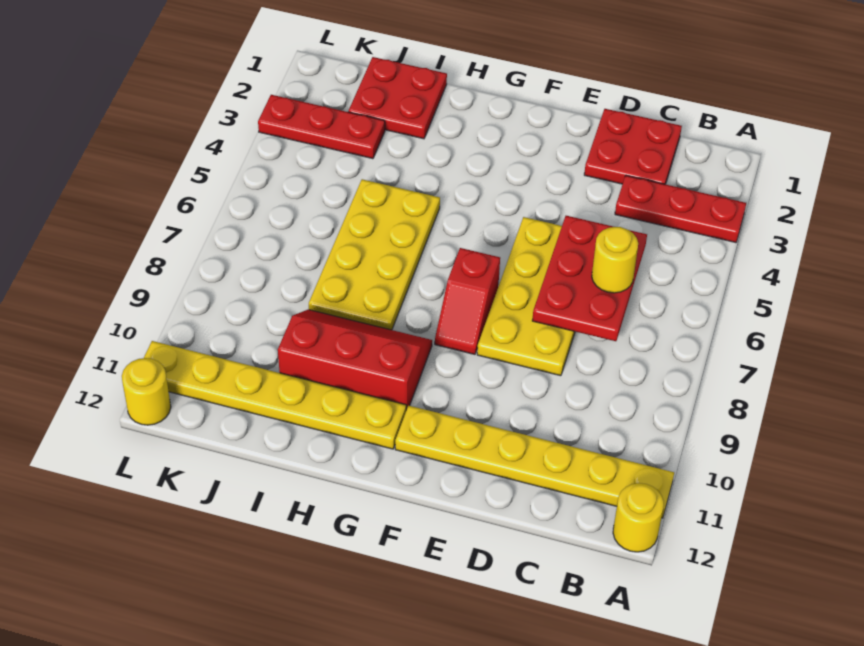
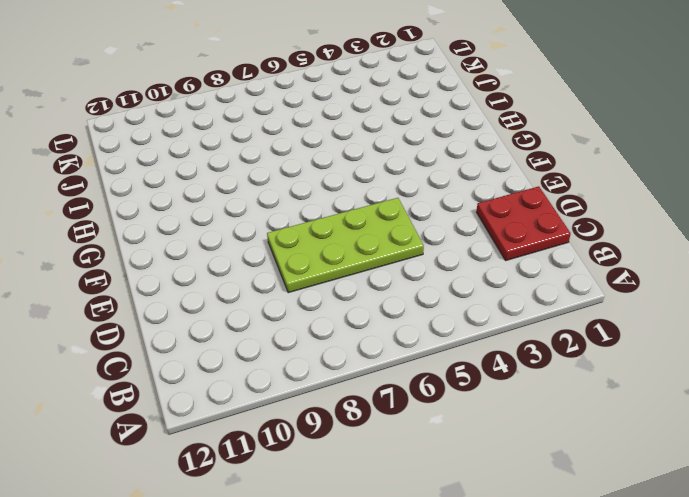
lime plate D5:E8 level 1 -> yellow plate D5:E8 level 1
none -> red plate A3:C3 level 1
none -> yellow plate A11:F11 level 1
none -> yellow round brick A12 level 1

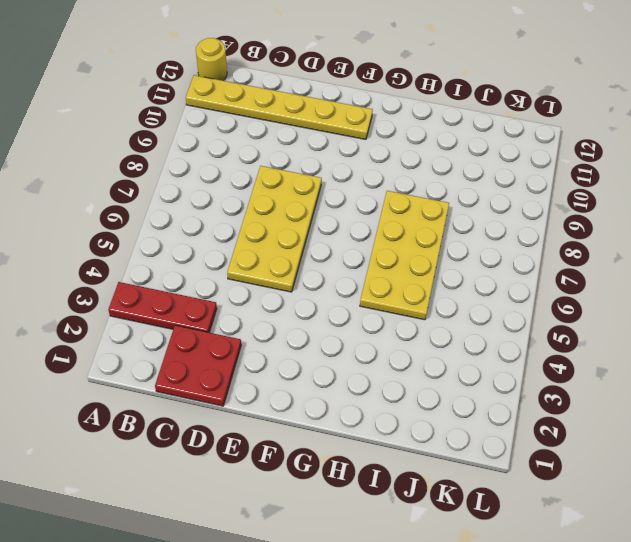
none -> red slope F7:F8 level 1 top 7
none -> red slope G9:I10 level 1 top 10
none -> yellow plate G11:L11 level 1

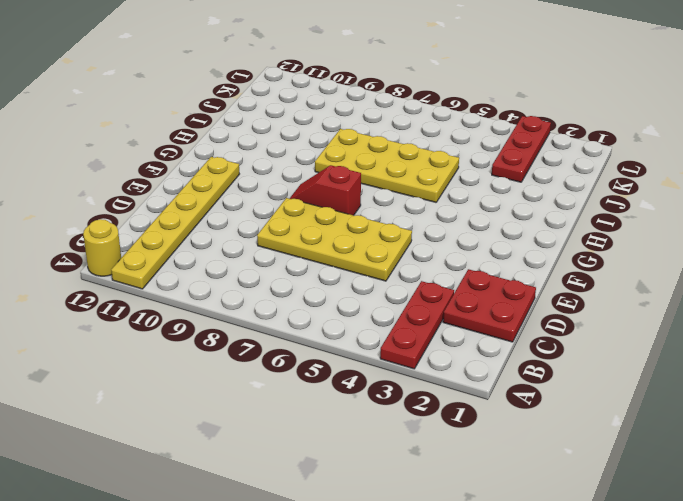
none -> red slope G9:I10 level 1 top 10
none -> yellow plate G11:L11 level 1
none -> red plate I1:J2 level 1

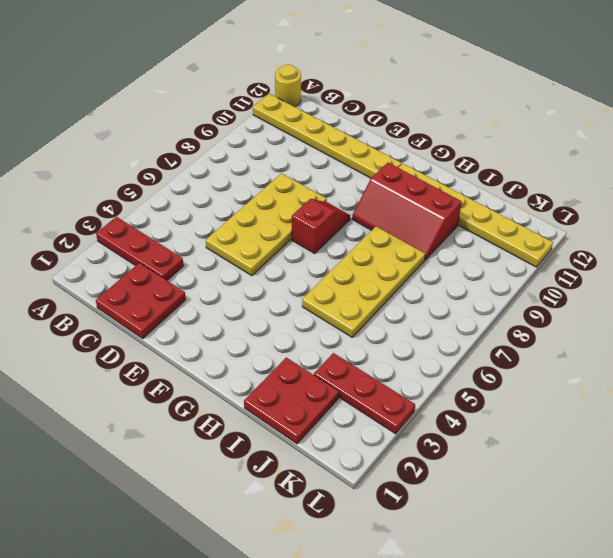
none -> yellow round brick L12 level 1
none -> red plate C5:D7 level 2
none -> yellow round brick C6 level 3

